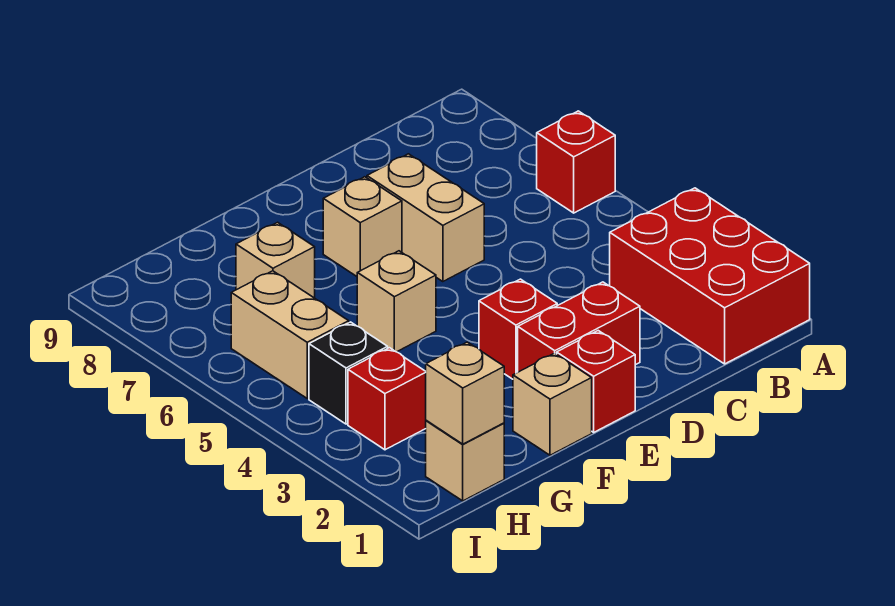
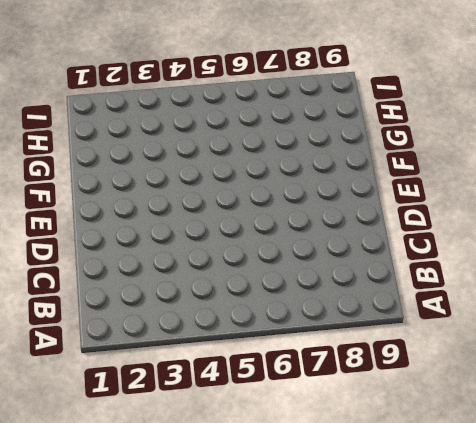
none -> red brick A1:B3 level 1
none -> red brick A6 level 1
none -> red brick D2:E2 level 1

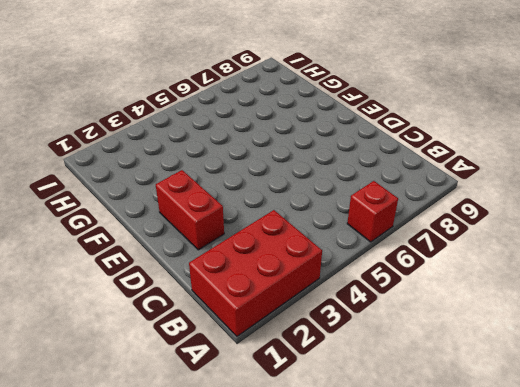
none -> tan brick D6:D7 level 1
none -> red brick E1 level 1
none -> red brick E3 level 1

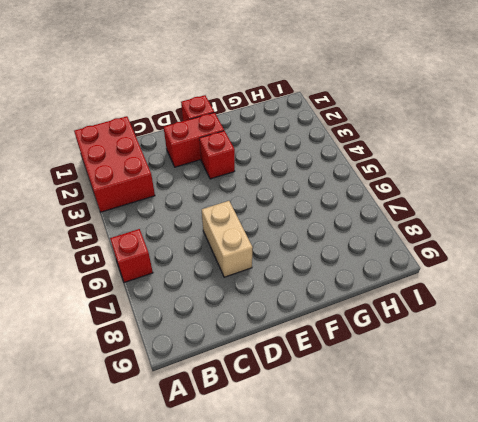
none -> tan brick E7 level 1
none -> tan brick F1 level 1
none -> tan brick F5 level 1

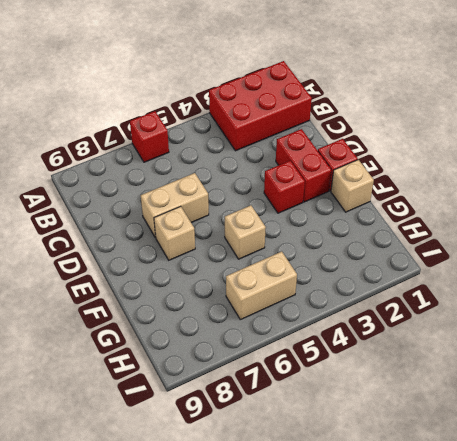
none -> tan brick G7 level 1
none -> tan brick H1 level 1
none -> red brick H3 level 1

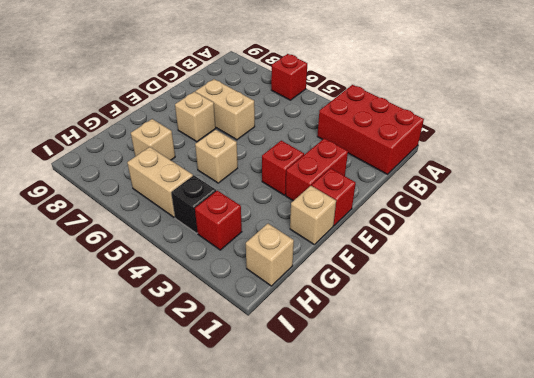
none -> tan brick H1 level 2

